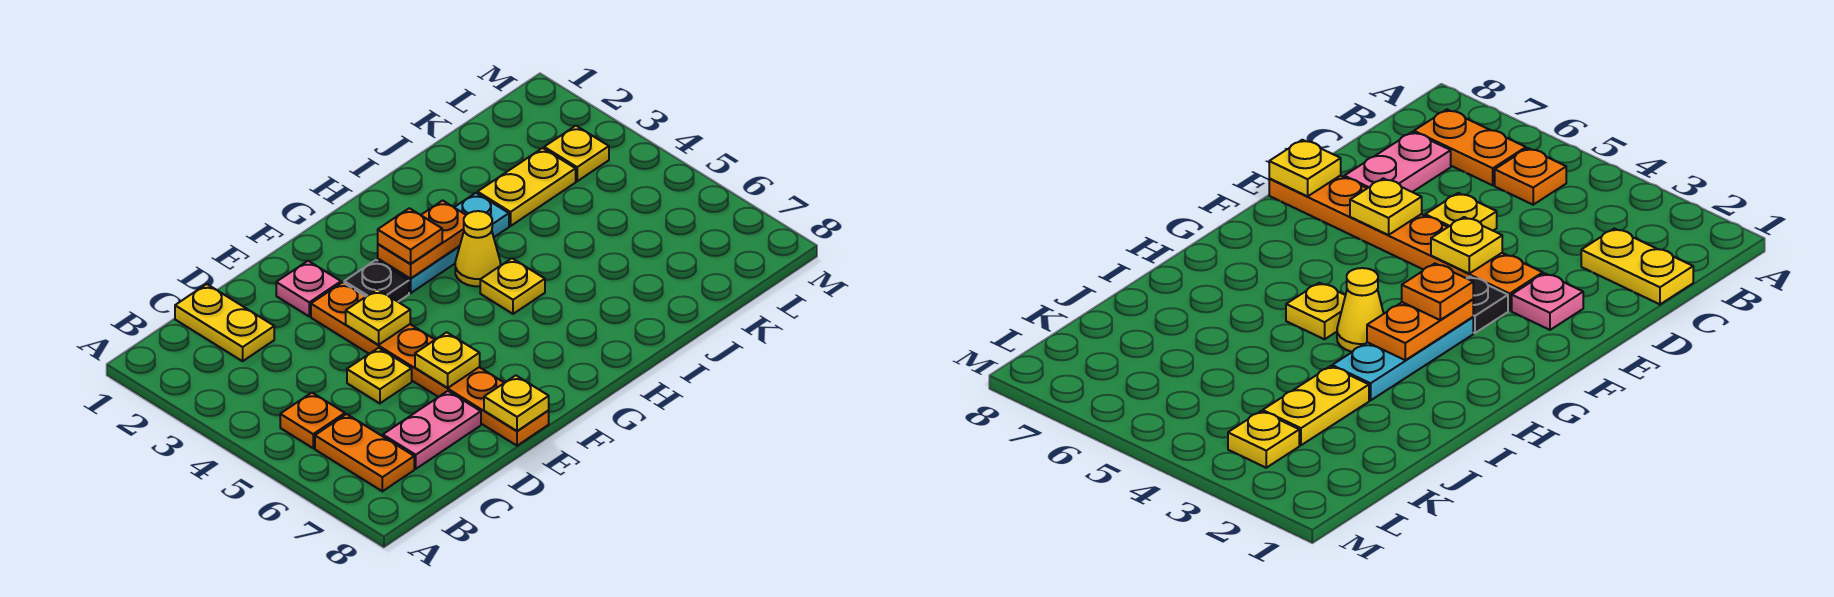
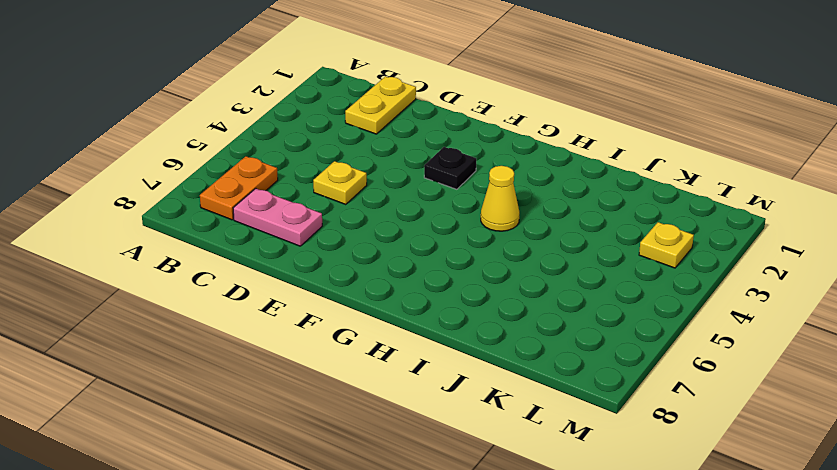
none -> orange plate B5 level 1
none -> pink plate E2 level 1
none -> orange plate E3:E8 level 1

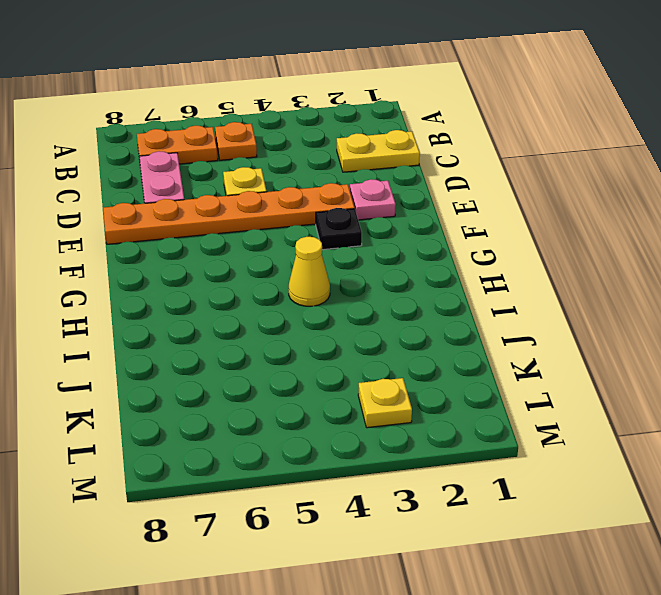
none -> cyan plate G3:I3 level 1
none -> yellow plate H5 level 1
none -> yellow plate J3:K3 level 1

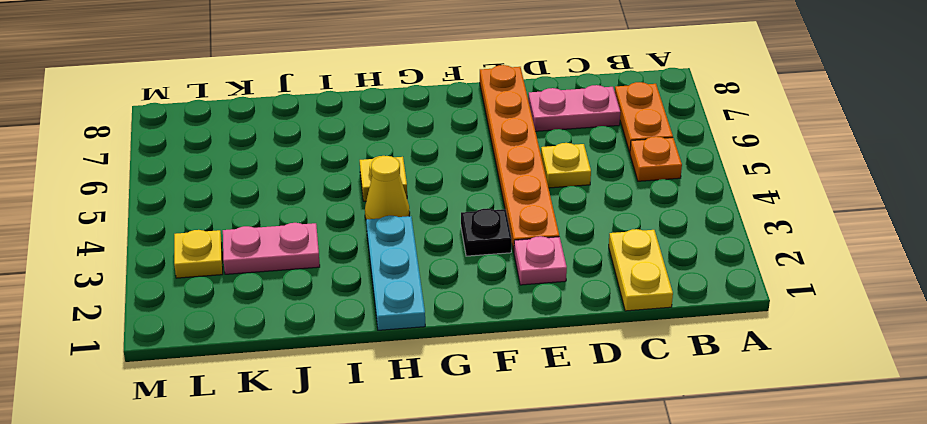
cyan plate H1:H3 level 1 -> cyan plate G3:I3 level 1
pink plate J3:K3 level 1 -> yellow plate J3:K3 level 1
none -> yellow plate E4 level 2
none -> yellow plate E6 level 2
none -> yellow plate E8 level 2

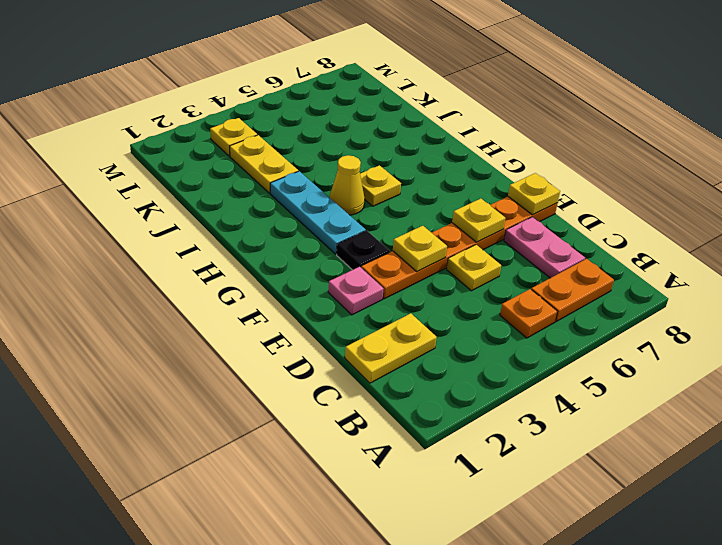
none -> orange plate G3:H3 level 2
none -> orange plate G3 level 3

